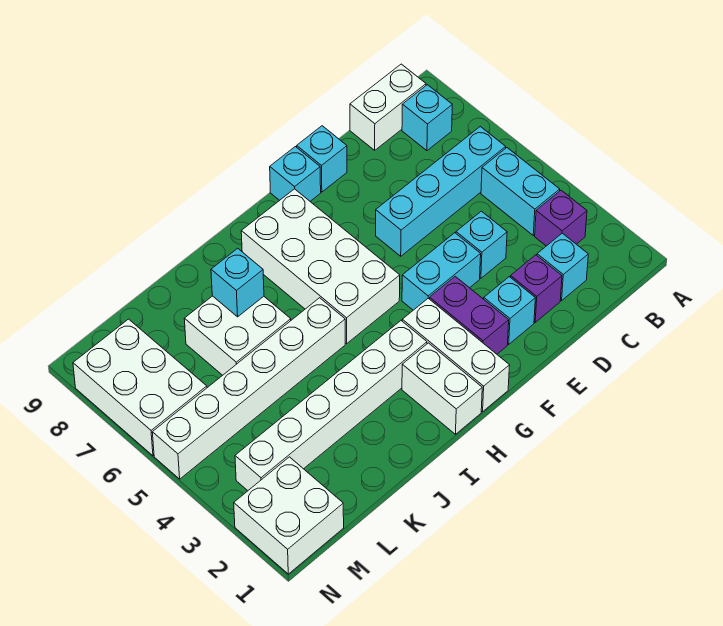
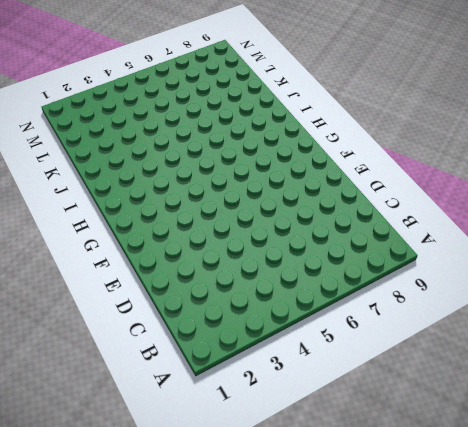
none -> purple brick B3 level 1
none -> cyan brick B4:B5 level 1
none -> cyan brick B6:E6 level 1

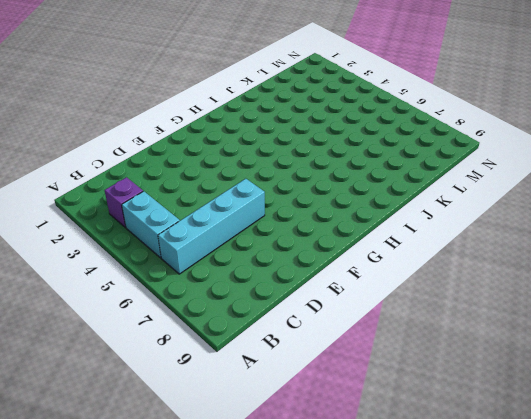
none -> cyan brick B8 level 1
none -> white brick B9:C9 level 1
none -> cyan brick C2 level 1

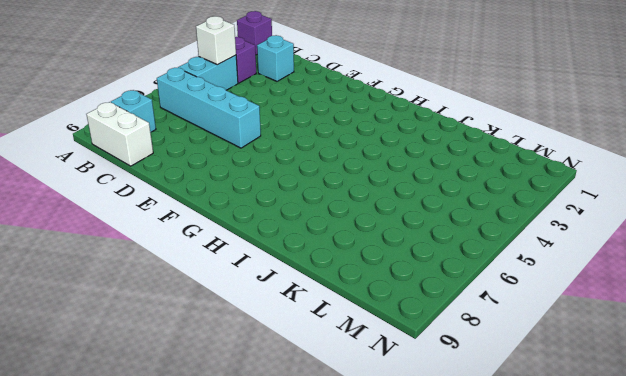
purple brick A1 level 1 -> purple brick D2 level 1
white brick B4 level 2 -> none
none -> cyan brick D4 level 1
none -> cyan brick E2 level 1
none -> cyan brick E4:F4 level 1

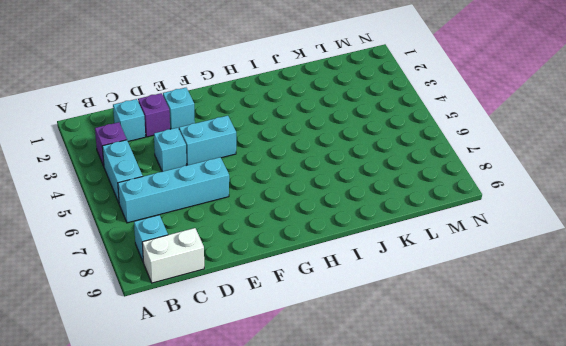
none -> cyan brick E9 level 1
none -> purple brick F2:F3 level 1
none -> cyan brick F9 level 1

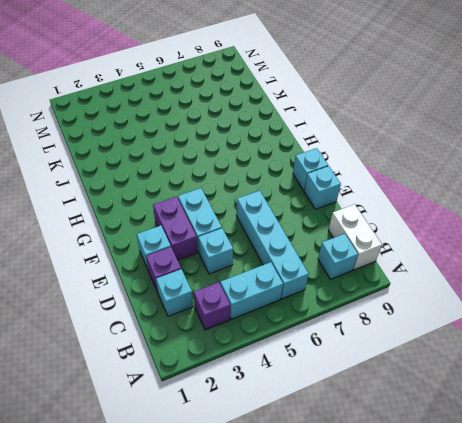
purple brick E3:F3 level 1 -> purple brick F2:F3 level 1
none -> white brick G1:G3 level 1
none -> white brick G5:H8 level 1
none -> white brick H1:H2 level 1

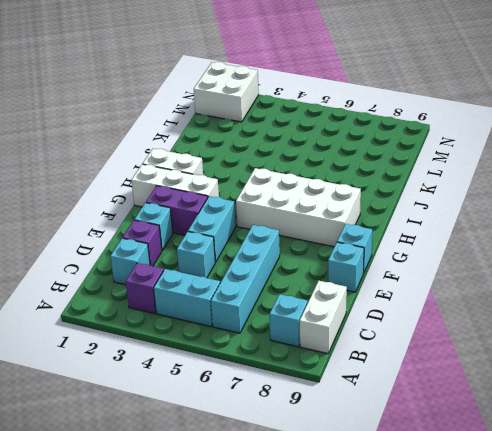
none -> white brick H3:M3 level 1
none -> white brick I5:N5 level 1
none -> white brick J6:K7 level 1

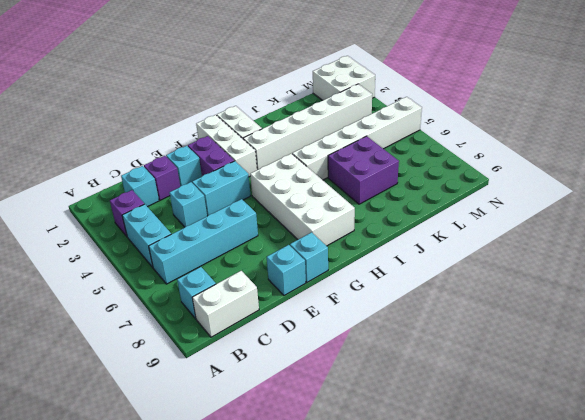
purple brick J6:K7 level 1 -> white brick J6:K7 level 1
none -> white brick M6:N8 level 1
none -> cyan brick J7 level 2

